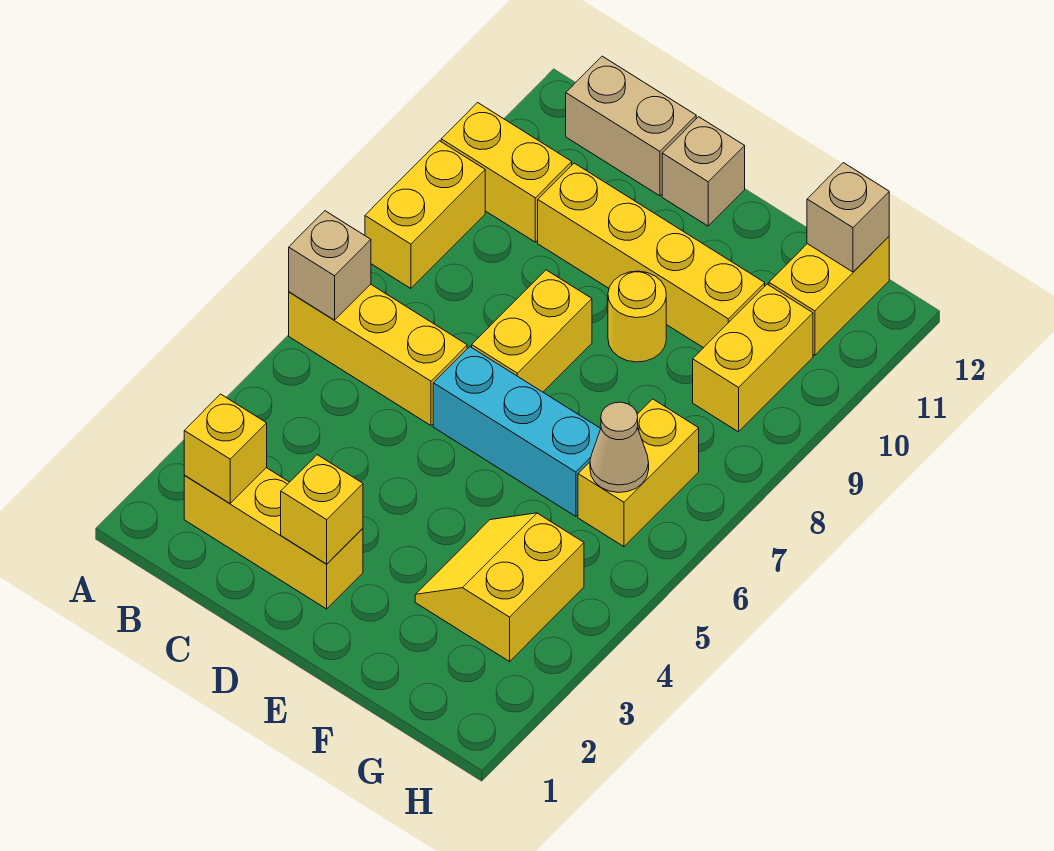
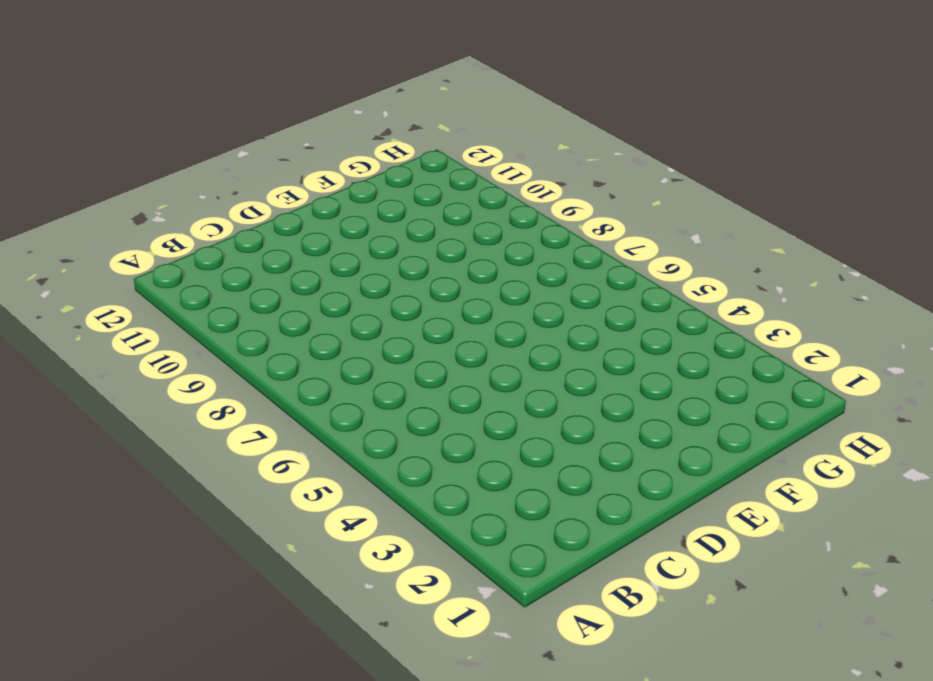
none -> yellow brick A6:C6 level 1
none -> yellow brick A8:A9 level 1
none -> yellow brick A10:B10 level 1

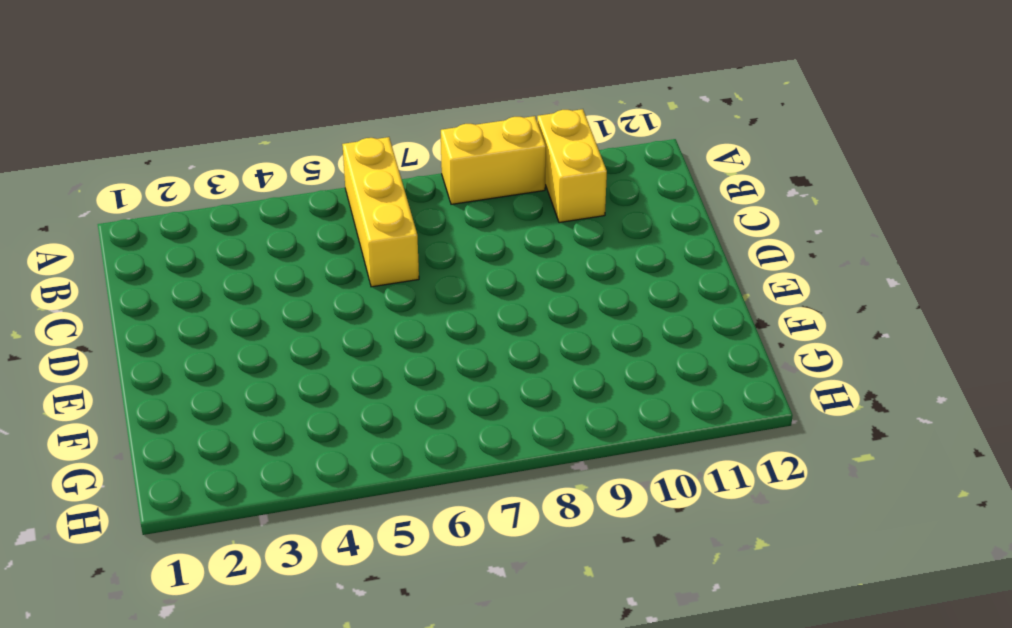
none -> yellow brick B2:D2 level 1
none -> tan brick B12:C12 level 1
none -> yellow brick C10:F10 level 1

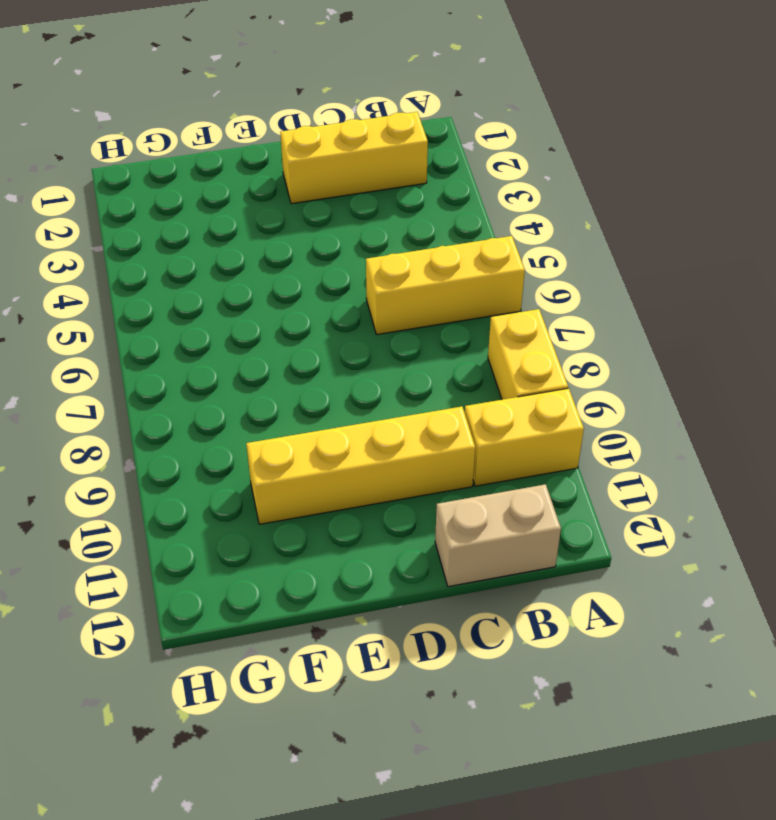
none -> cyan brick D6:F6 level 1
none -> yellow brick D7:D8 level 1
none -> tan brick D12 level 1

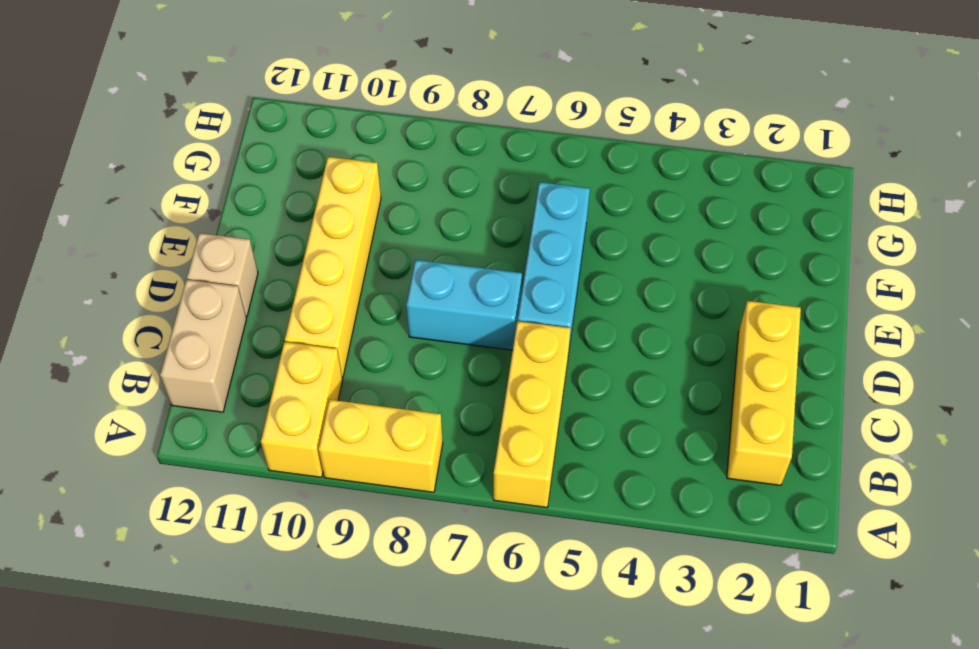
cyan brick D7:D8 level 1 -> yellow brick D7:D8 level 1
none -> yellow round brick E9 level 1
none -> yellow slope F3:G4 level 1 top G
none -> yellow brick G6:G7 level 1

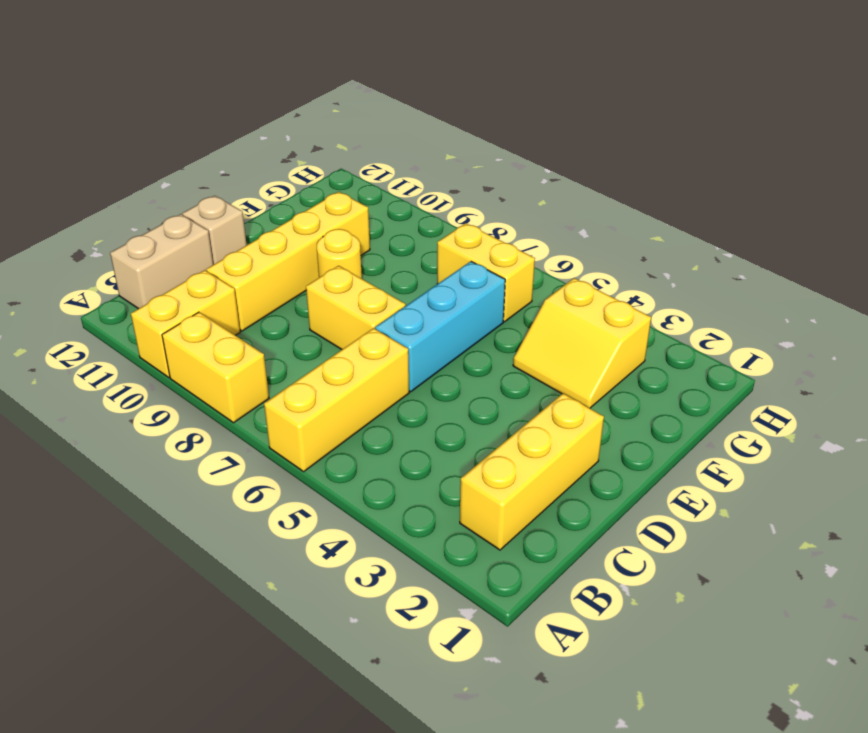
none -> yellow brick G9:G10 level 1
none -> yellow brick G11:G12 level 1
none -> tan brick A6 level 2

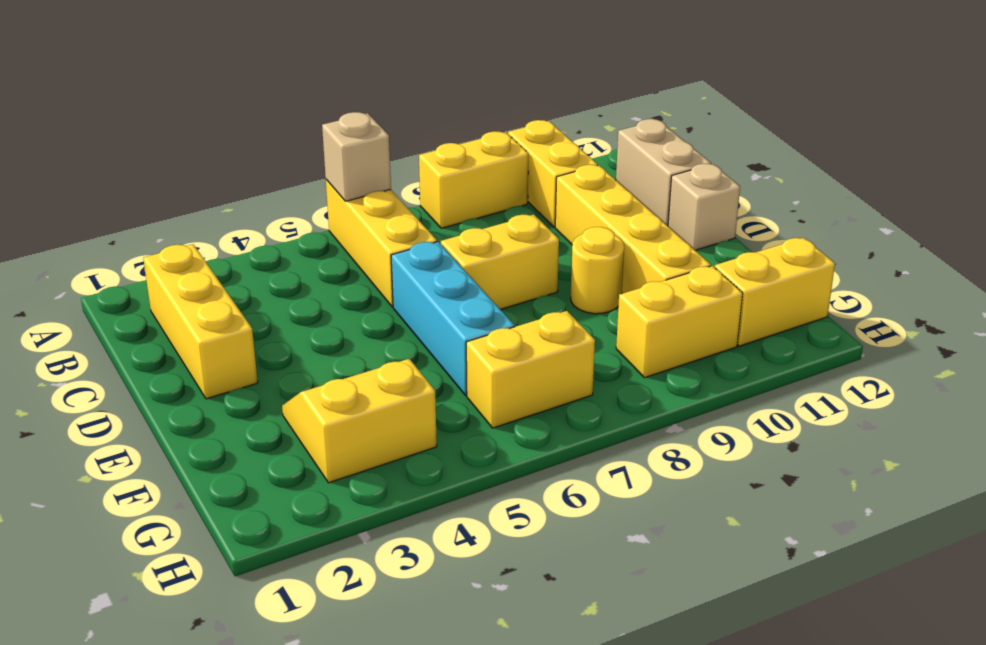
none -> yellow brick B2 level 2
none -> yellow brick D2 level 2
none -> tan cone G6 level 2

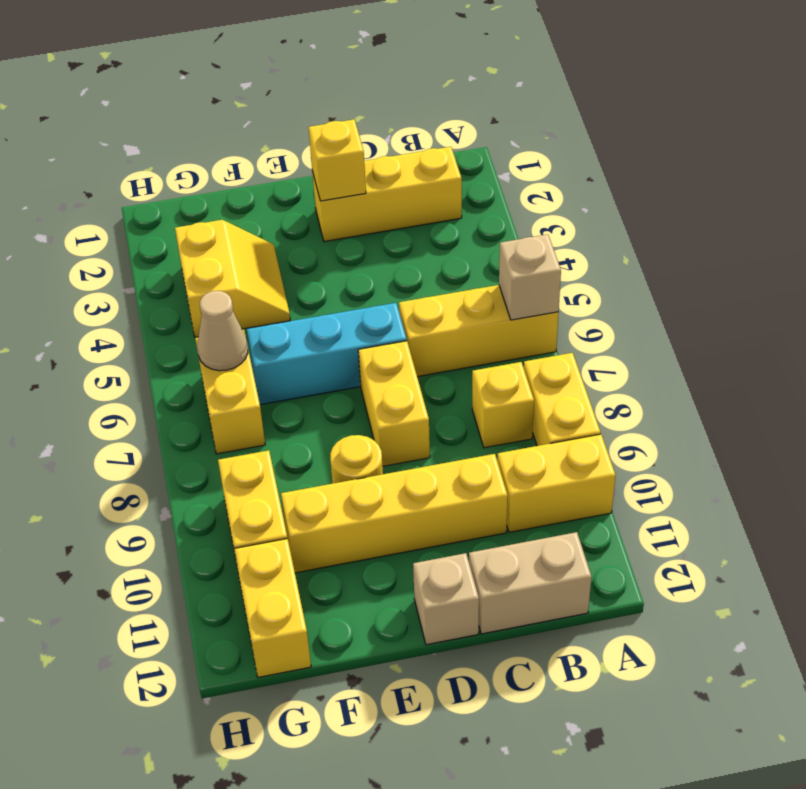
yellow brick B8 level 1 -> yellow brick B2 level 2
none -> tan brick G12 level 2

